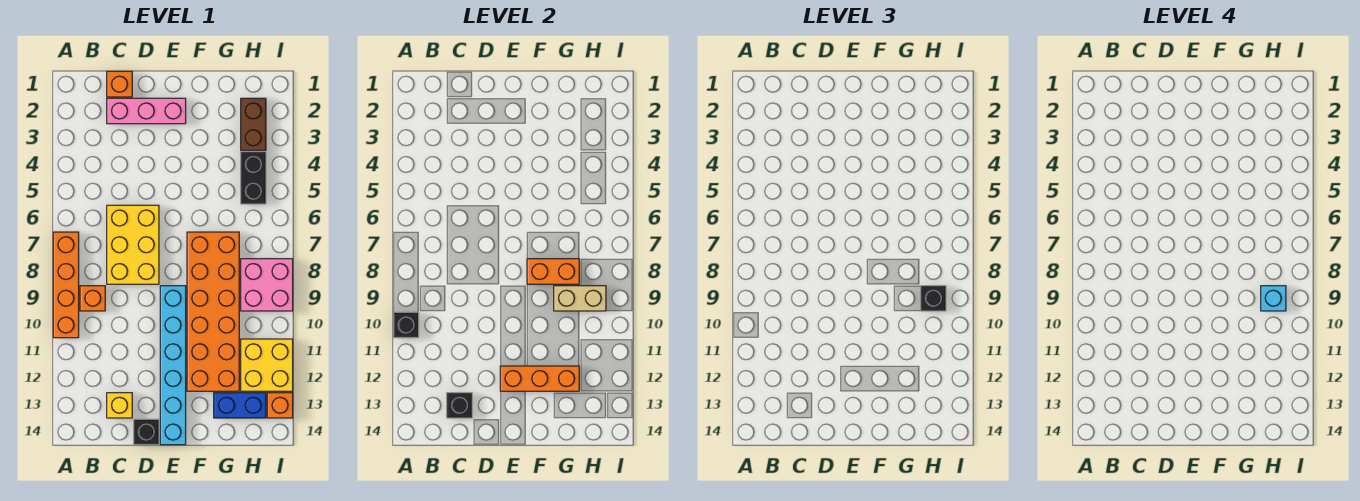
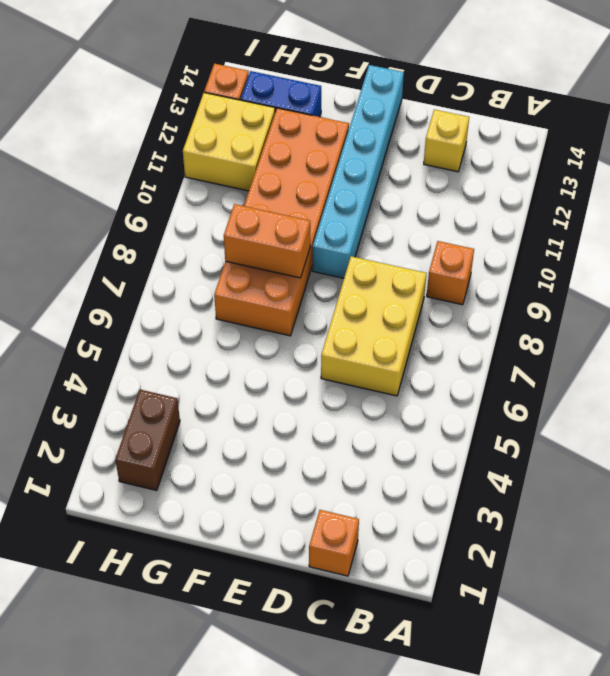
none -> orange brick A7:A10 level 1
none -> pink brick C2:E2 level 1
none -> black brick D14 level 1

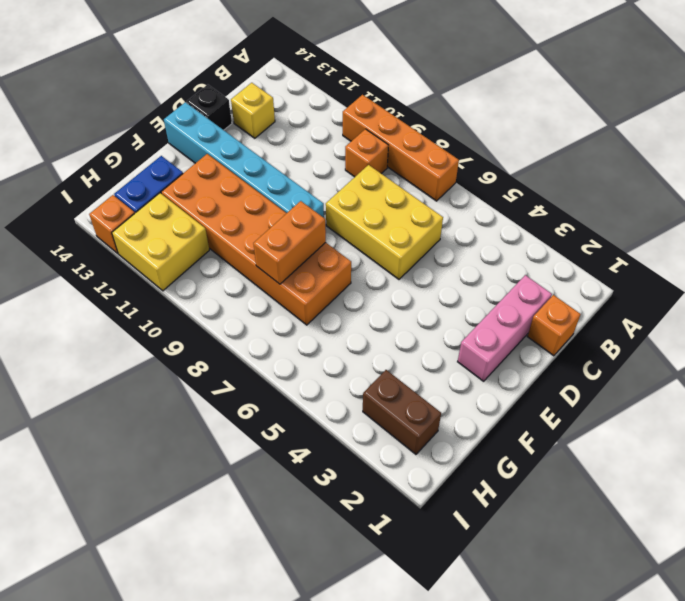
none -> black brick H4:H5 level 1
none -> pink brick H8:I9 level 1
none -> black brick A10 level 2

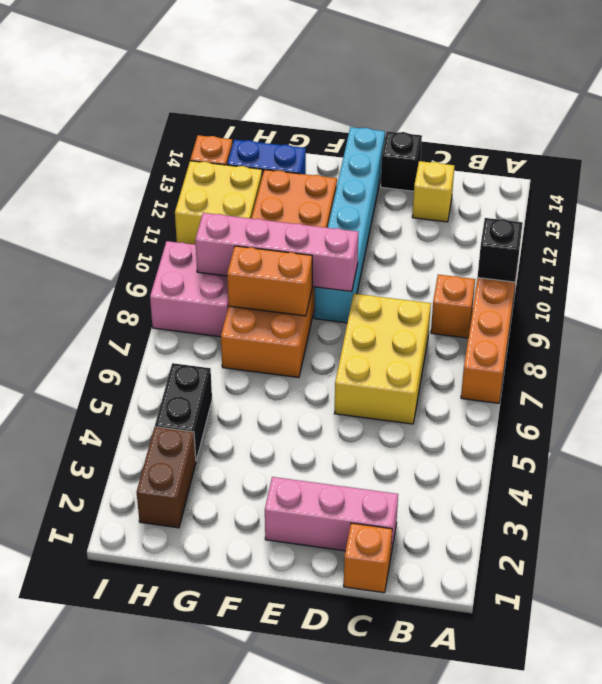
pink brick E9:H9 level 2 -> tan brick G9:H9 level 2
none -> black brick C13 level 2
none -> orange brick E12:G12 level 2
none -> black brick H9 level 3

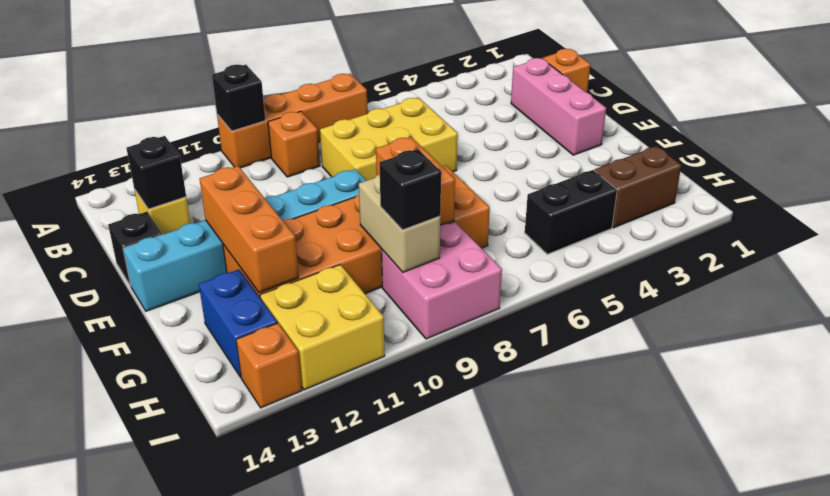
none -> cyan brick H9 level 4

